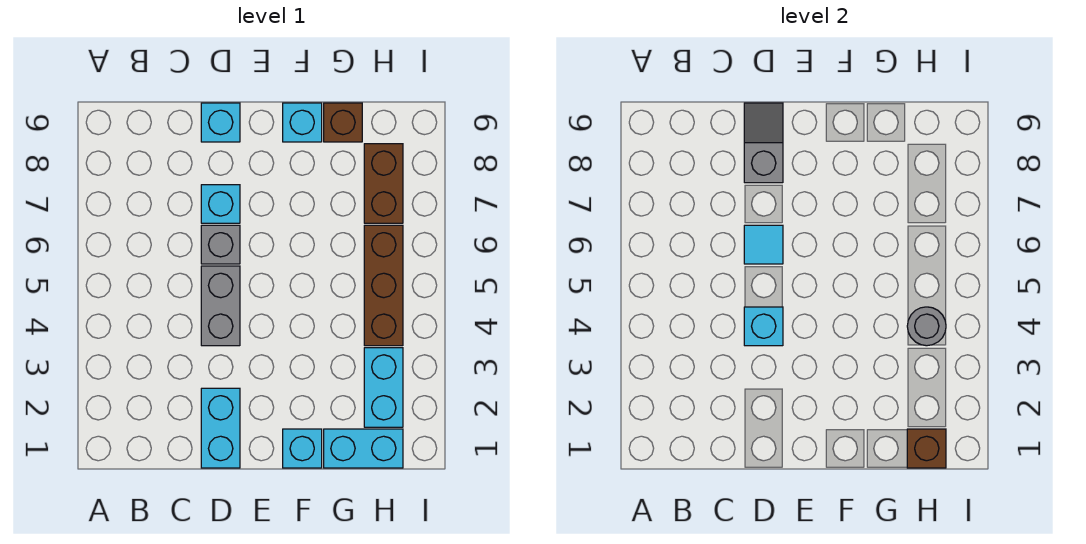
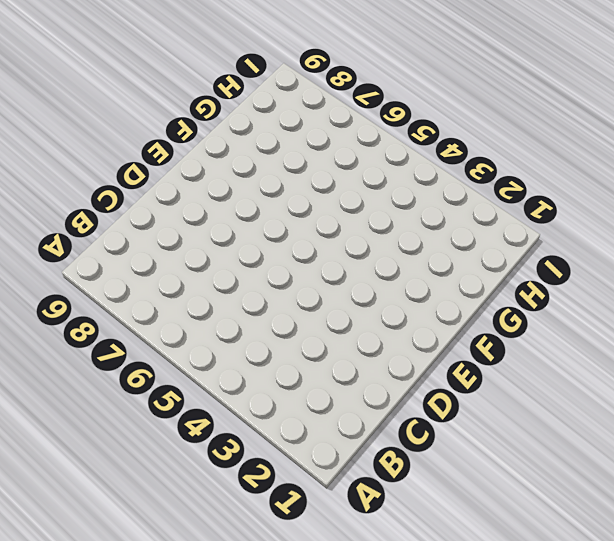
none -> cyan brick D1:D2 level 1
none -> grey brick D4:D5 level 1
none -> grey brick D6 level 1

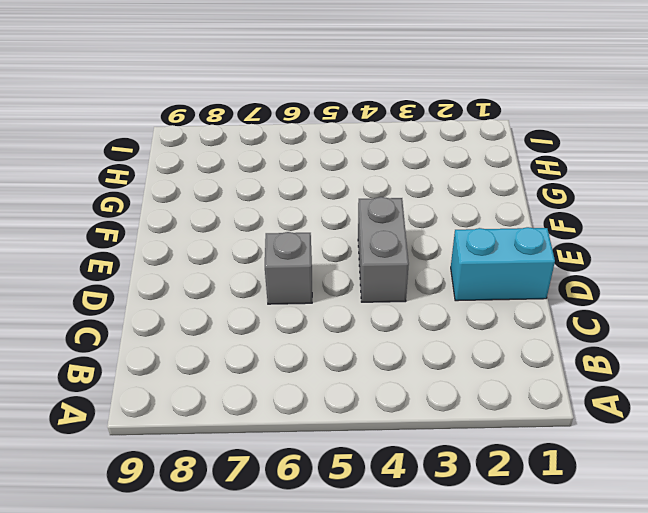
grey brick D4:E4 level 1 -> grey brick D4:D5 level 1
none -> cyan brick D7 level 1
none -> cyan brick D9 level 1
none -> cyan brick F1 level 1

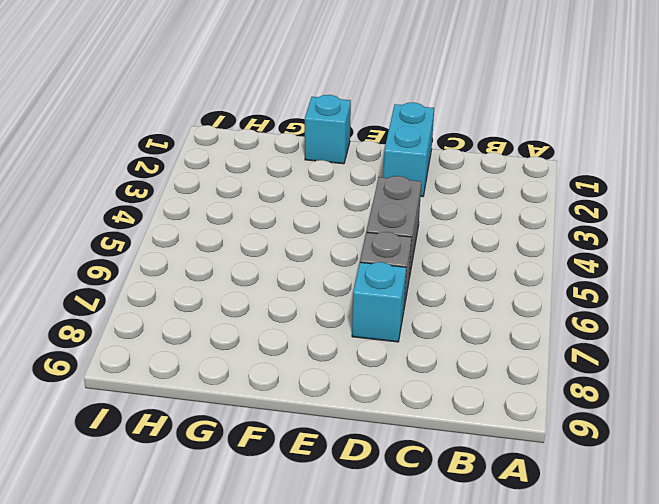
none -> cyan brick D9 level 1
none -> cyan brick F9 level 1
none -> cyan brick G1:H1 level 1

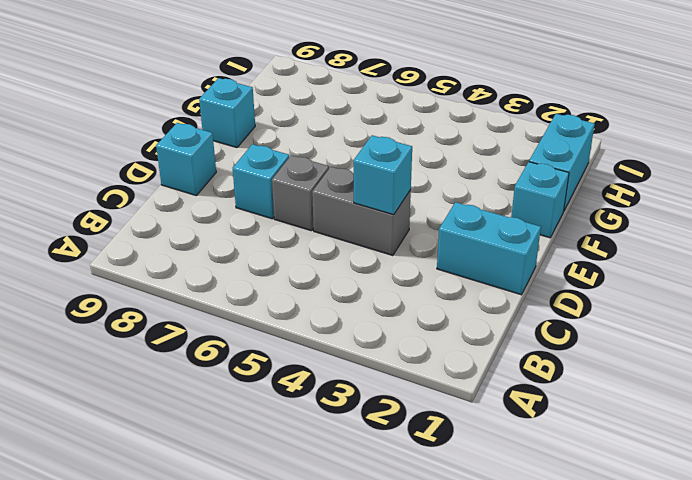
none -> brown brick G9 level 1
none -> cyan brick H2:H3 level 1
none -> brown brick H4:H6 level 1

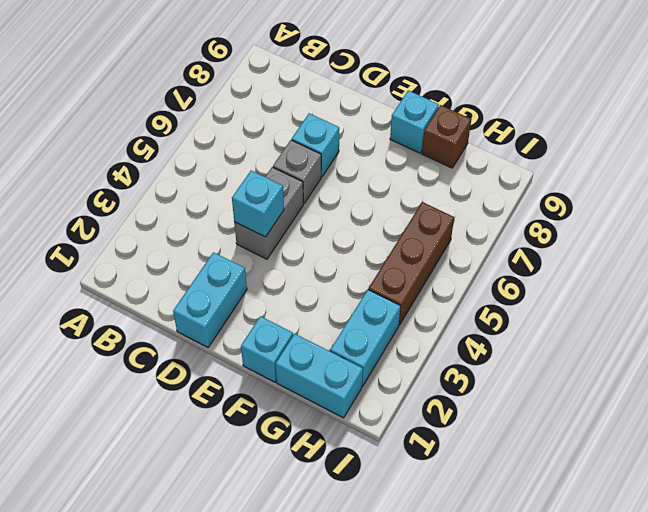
none -> cyan brick D9 level 1
none -> brown brick H7:H8 level 1
none -> cyan tile D6 level 2

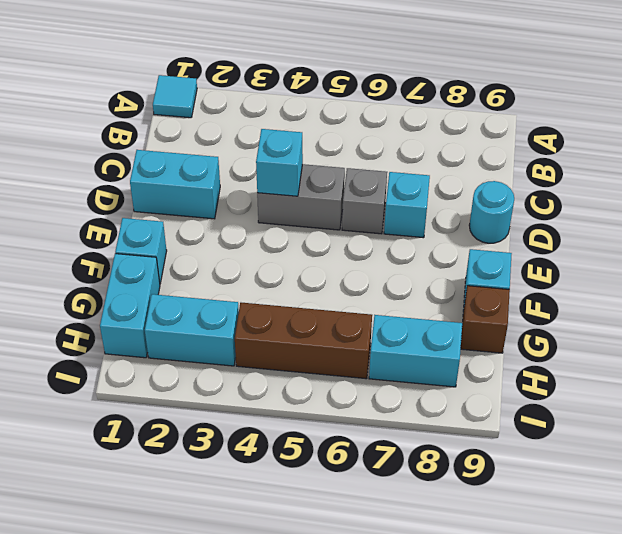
cyan tile A1 level 1 -> cyan tile D6 level 2
cyan round brick D9 level 1 -> cyan brick D9 level 1
cyan brick H7:H8 level 1 -> brown brick H7:H8 level 1
none -> grey slope D8:D9 level 2 top 8
none -> brown brick H1 level 2
none -> grey round brick H4 level 2

